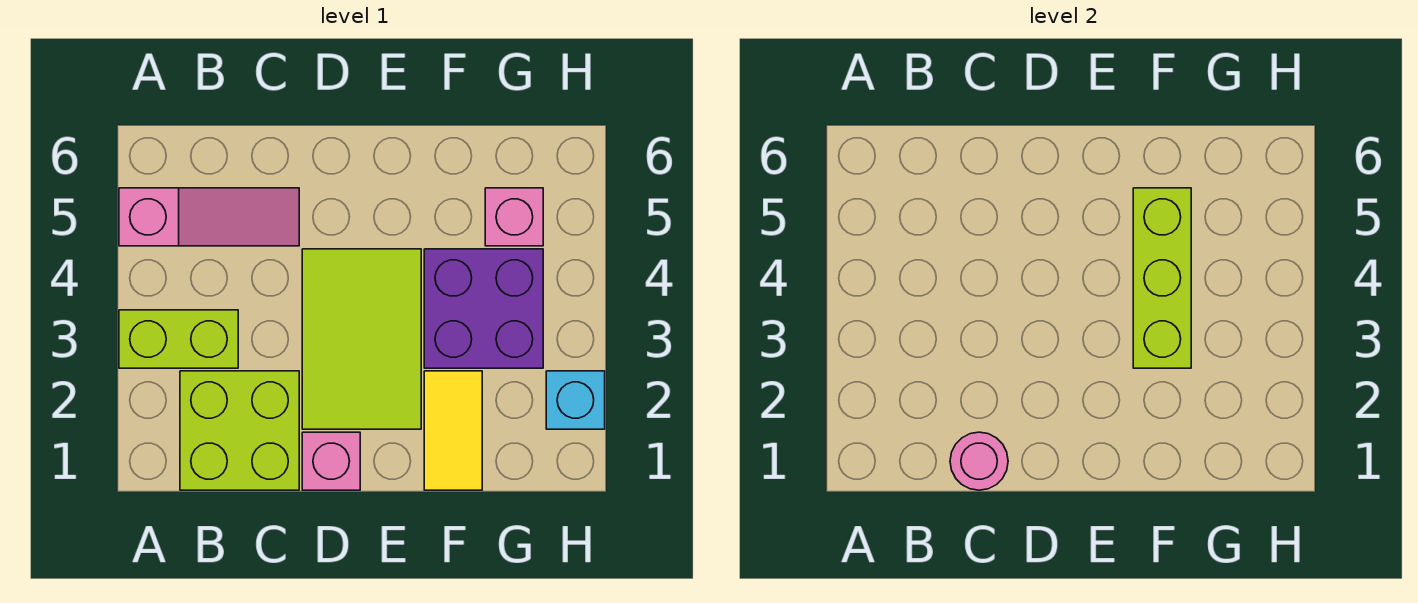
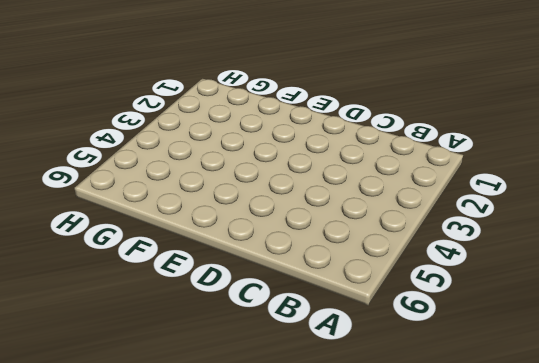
none -> lime brick A3:B3 level 1
none -> pink slope A5:C5 level 1 top A

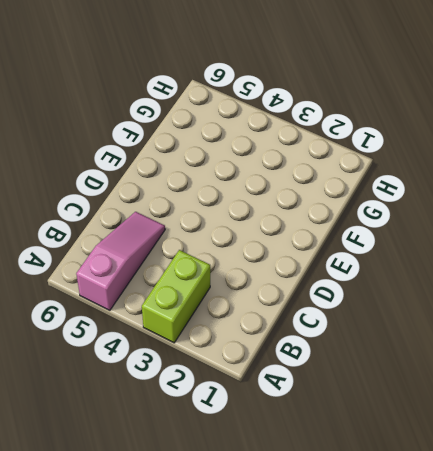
none -> lime brick B1:C2 level 1
none -> pink brick D1 level 1

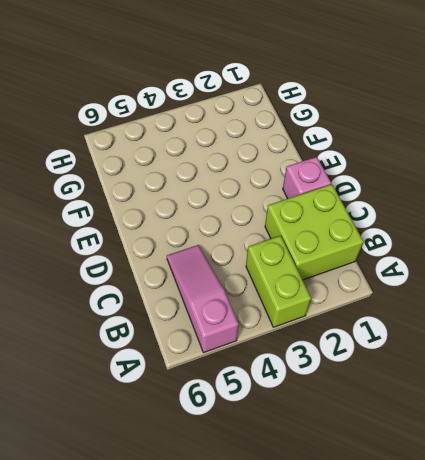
none -> lime tile D2:E4 level 1
none -> yellow tile F1:F2 level 1

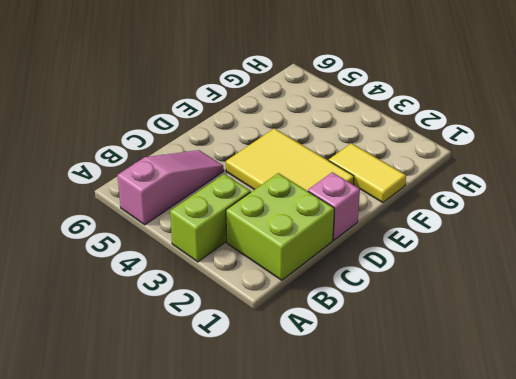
yellow tile D2:E4 level 1 -> lime tile D2:E4 level 1
none -> purple brick F3:G4 level 1
none -> pink brick G5 level 1

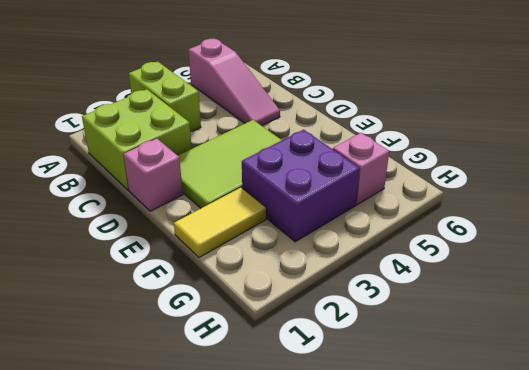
none -> cyan brick H2 level 1
none -> pink round brick C1 level 2

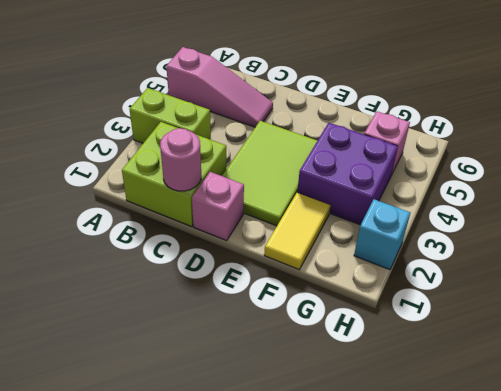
none -> lime brick F3:F5 level 2

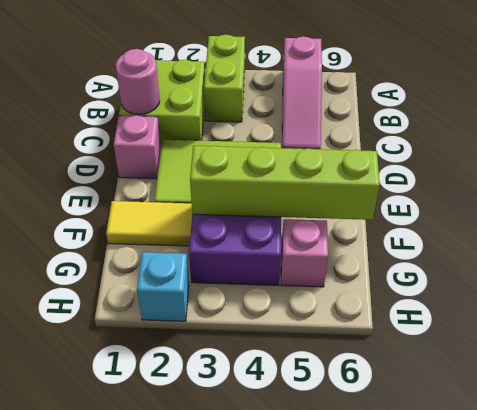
lime brick F3:F6 level 2 -> lime brick F3:F5 level 2

